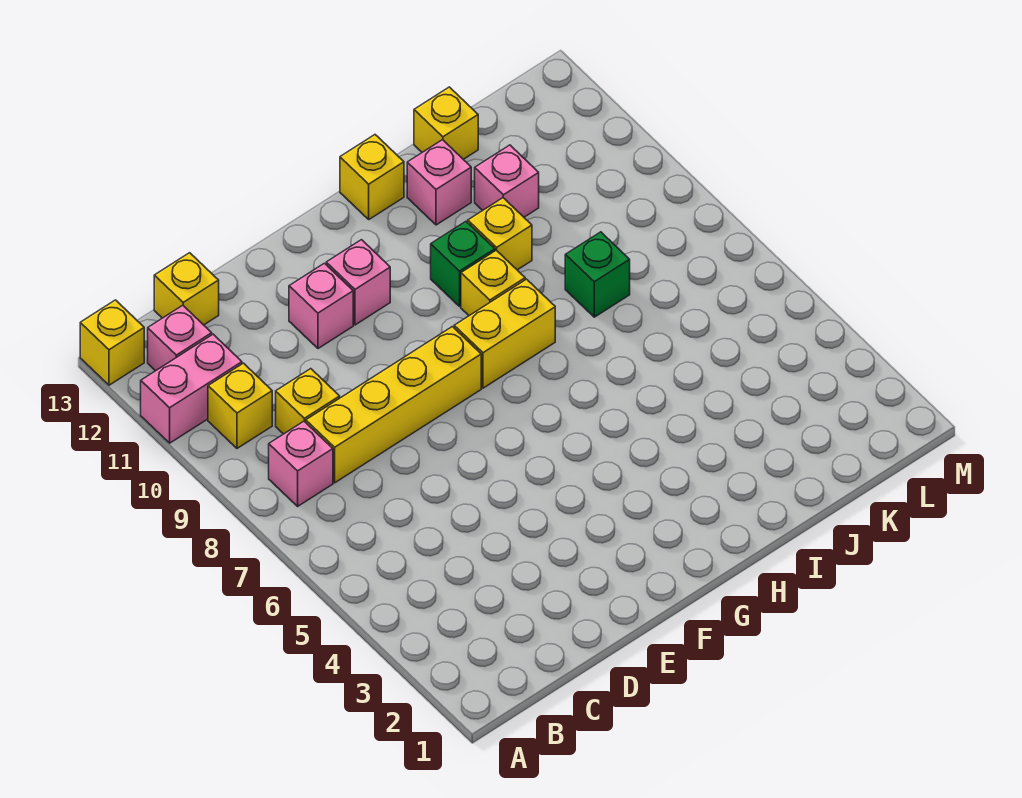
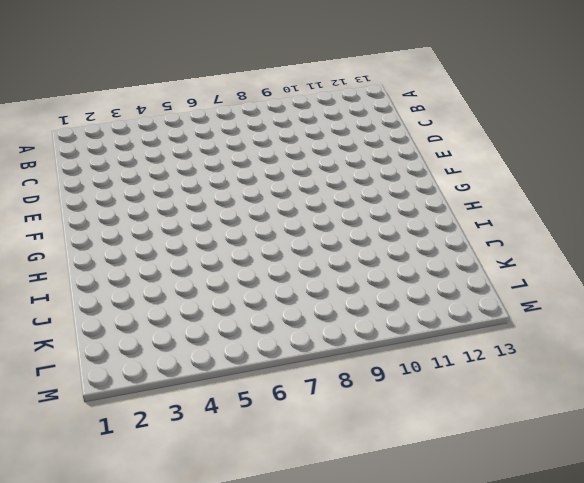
none -> pink brick A11:B11 level 1
none -> yellow brick A13 level 1
none -> pink brick B8 level 1

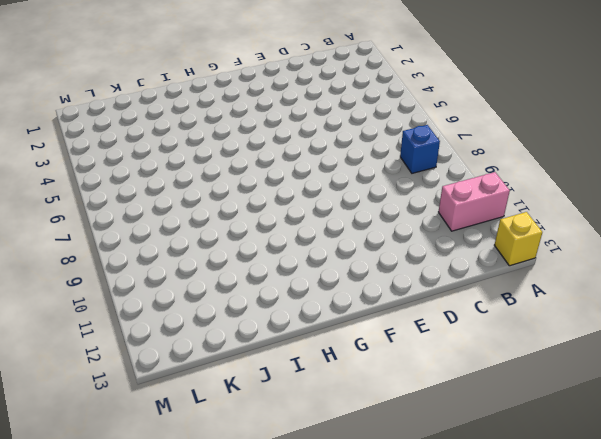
blue brick B8 level 1 -> pink brick B8 level 1
none -> yellow brick B10 level 1
none -> pink brick B12 level 1
none -> yellow brick C8:F8 level 1

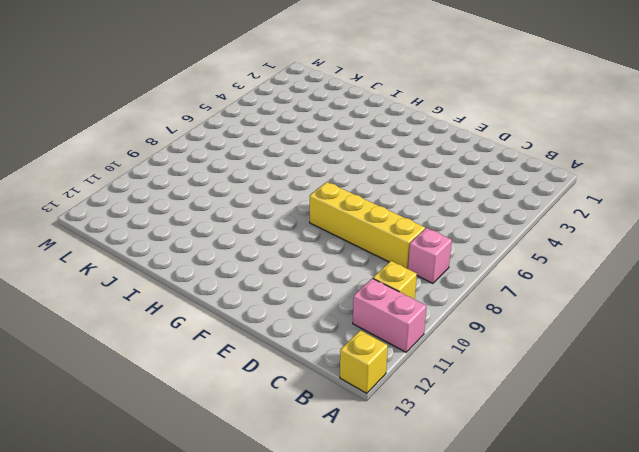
none -> pink brick B12 level 1
none -> yellow brick C9 level 1
none -> yellow brick C13 level 1

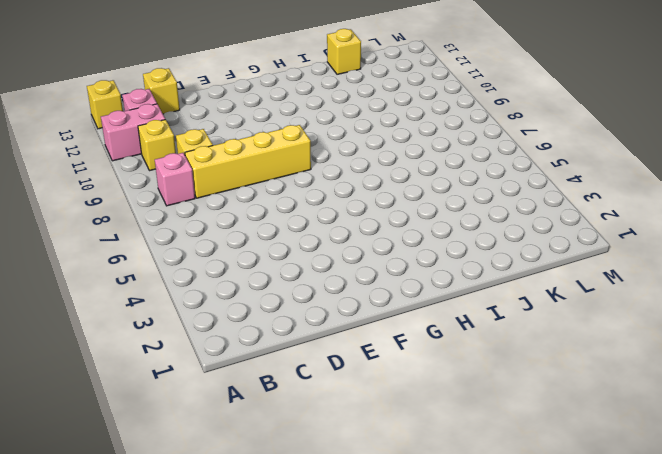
none -> pink brick E11 level 1
none -> pink brick F11 level 1
none -> yellow brick G8:H8 level 1

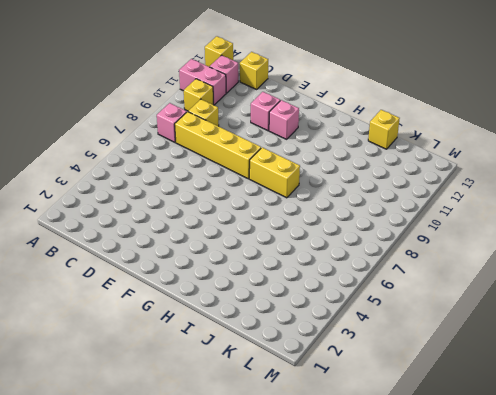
none -> yellow brick H9 level 1
none -> green brick H10 level 1
none -> yellow brick H13 level 1

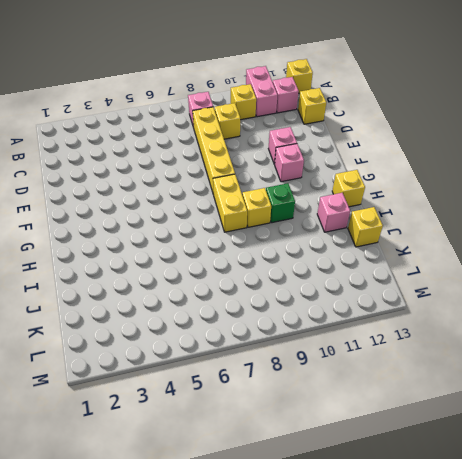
none -> yellow brick I10 level 1
none -> green brick J8 level 1
none -> pink brick J11 level 1

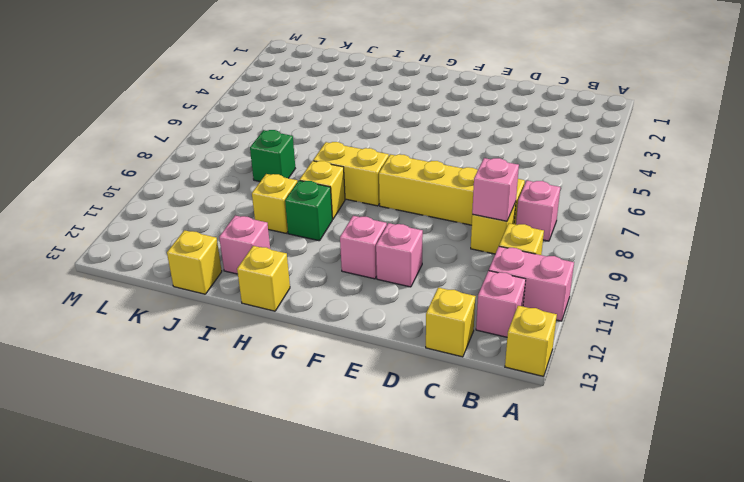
pink brick C9 level 2 -> pink brick J11 level 1

